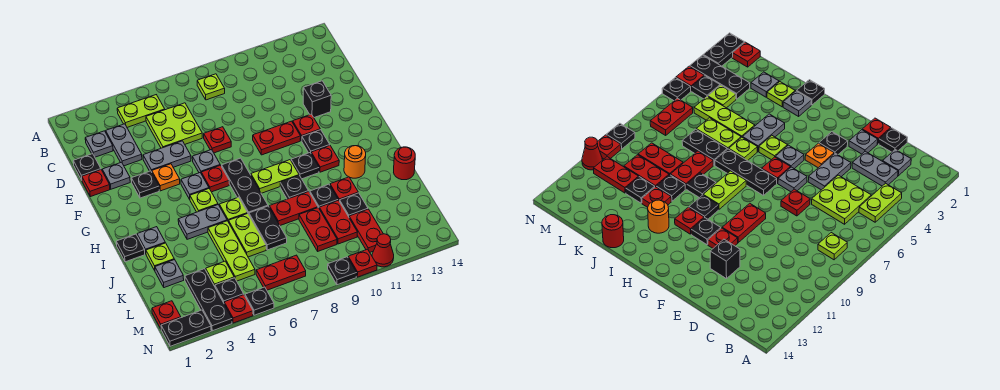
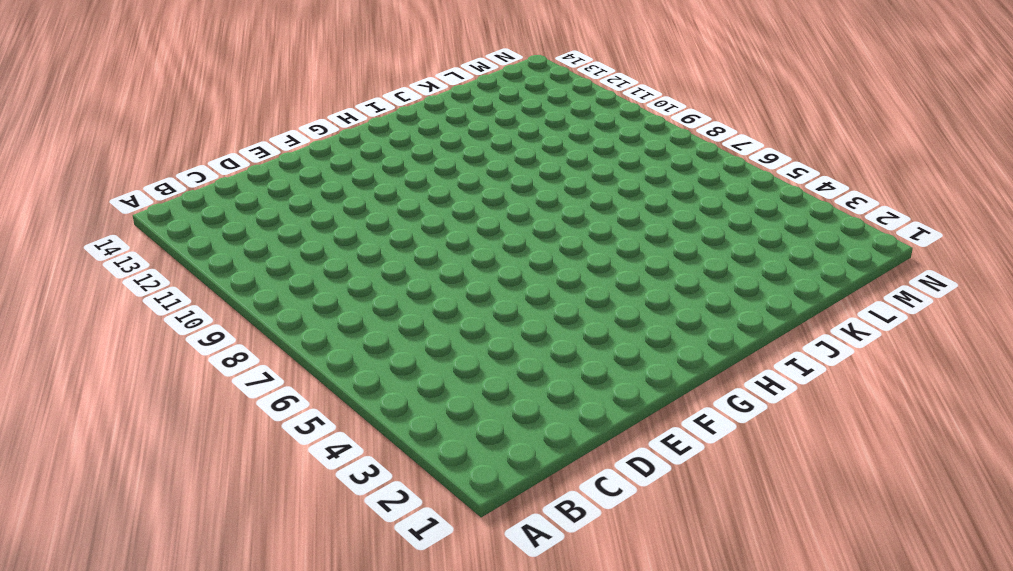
none -> lime plate B4:B5 level 1
none -> lime plate B8 level 1
none -> grey plate C2 level 1
none -> grey plate C3:D3 level 1

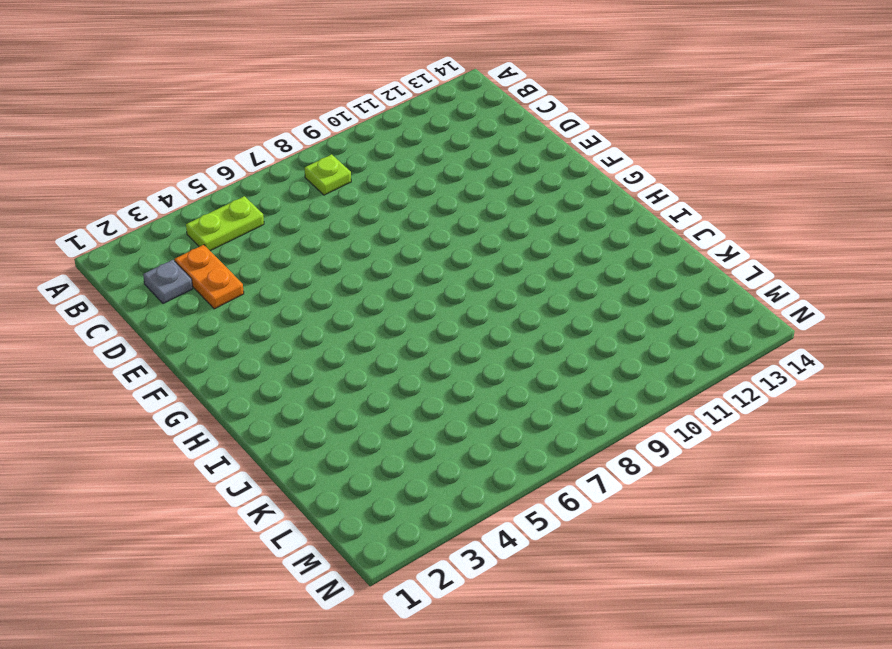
orange plate C3:D3 level 1 -> grey plate C3:D3 level 1
none -> lime plate C5:D6 level 1
none -> black plate D1 level 1
none -> red plate E1 level 1
none -> grey plate E2 level 1

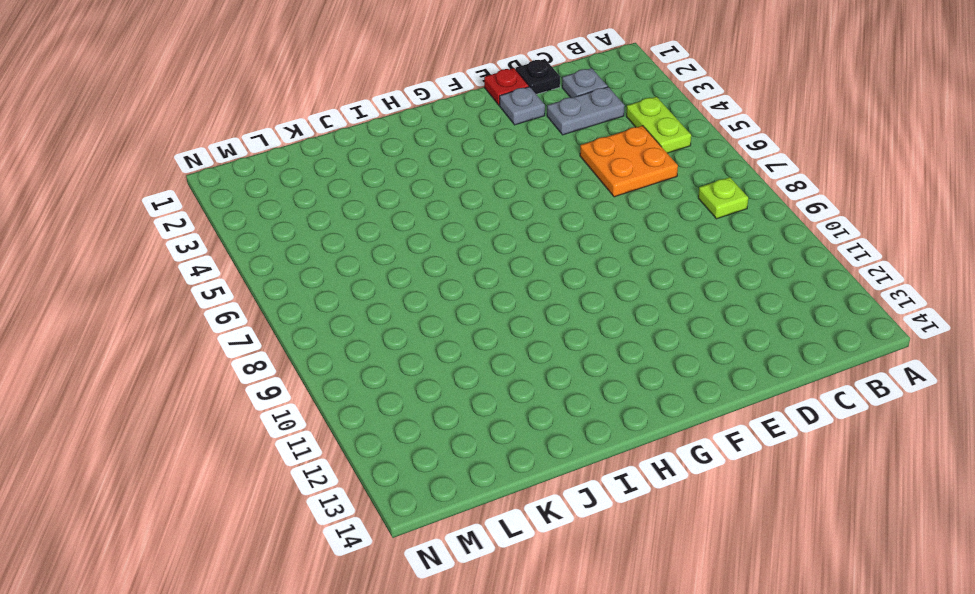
orange plate C5:D6 level 1 -> lime plate C5:D6 level 1
none -> grey plate E4:E5 level 1
none -> red plate E7 level 1
none -> black brick E12 level 1
none -> black plate F3 level 1

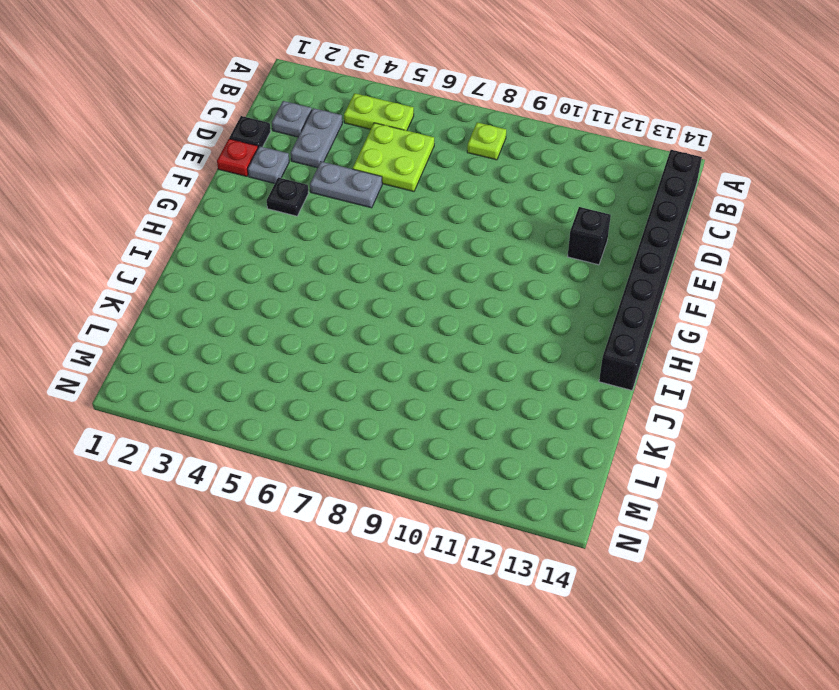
black brick B14:I14 level 1 -> none
none -> red plate E7 level 1
none -> orange plate F4 level 1
none -> grey plate F6 level 1
none -> red plate F9:F10 level 1

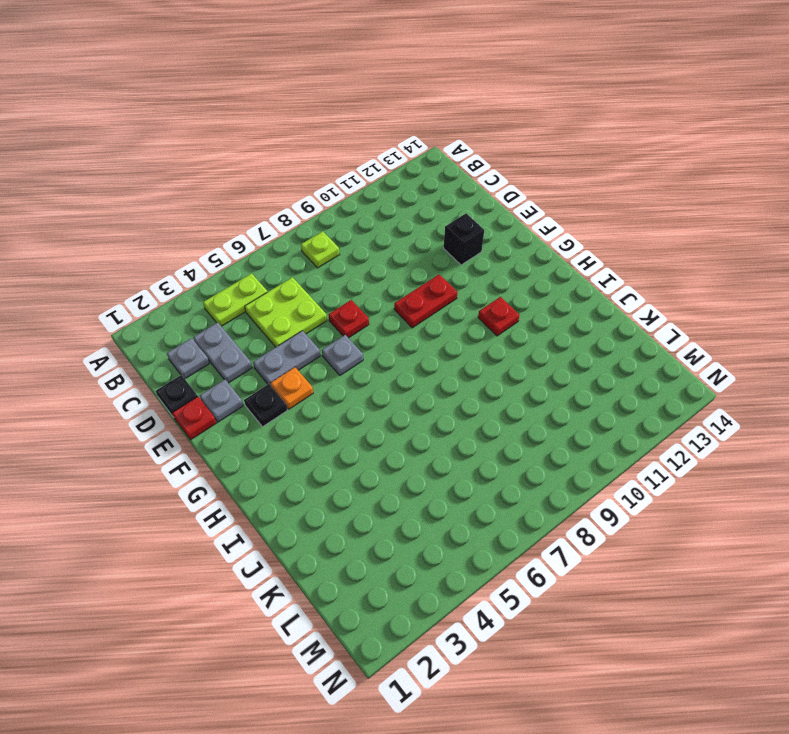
none -> red plate F11 level 1
none -> grey plate G5 level 1
none -> red plate G6 level 1
none -> black plate G7:I7 level 1

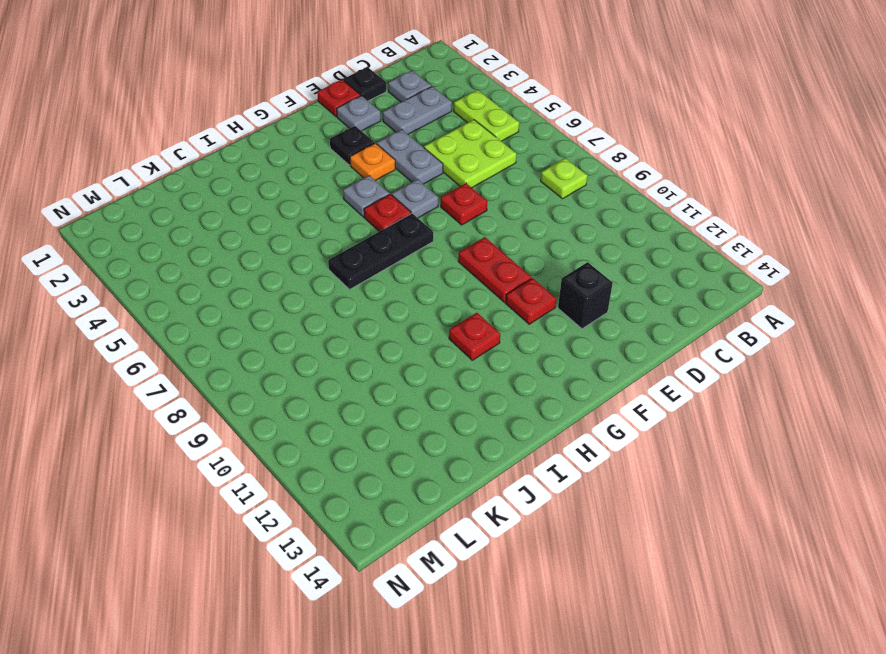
none -> black plate G11 level 1
none -> lime plate H5 level 1
none -> lime plate H8:H9 level 1
none -> black plate H10 level 1

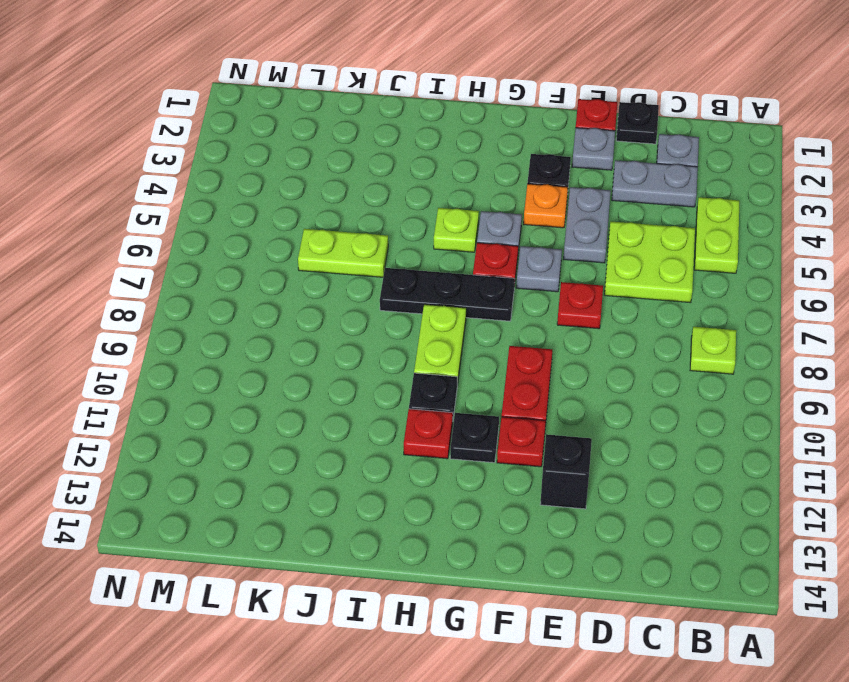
none -> black plate I1 level 1
none -> grey plate I2 level 1
none -> grey plate I4:I5 level 1
none -> lime plate I6 level 1

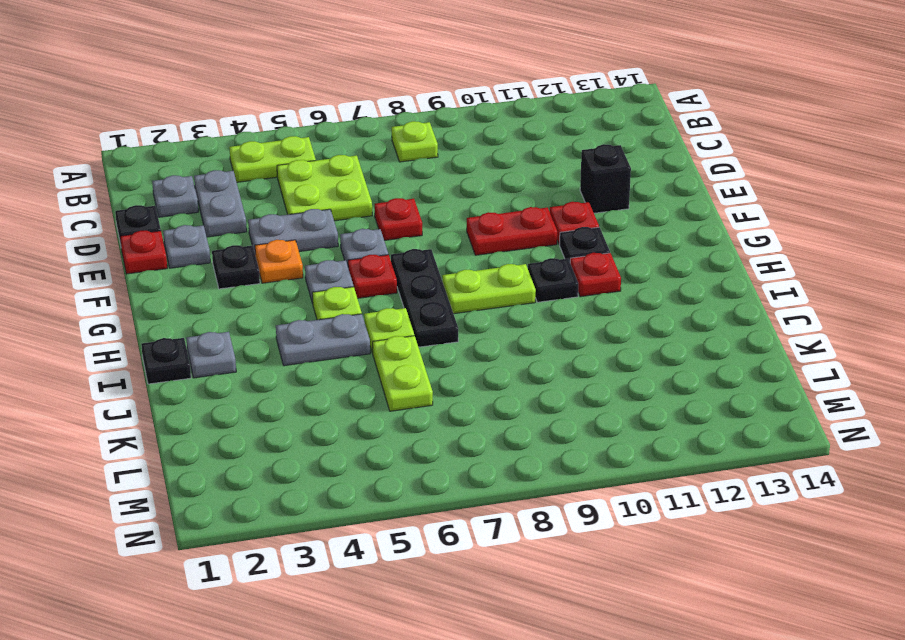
none -> black plate I9 level 1
none -> orange round brick I12 level 1
none -> lime plate J2 level 1
none -> lime plate J5:L5 level 1

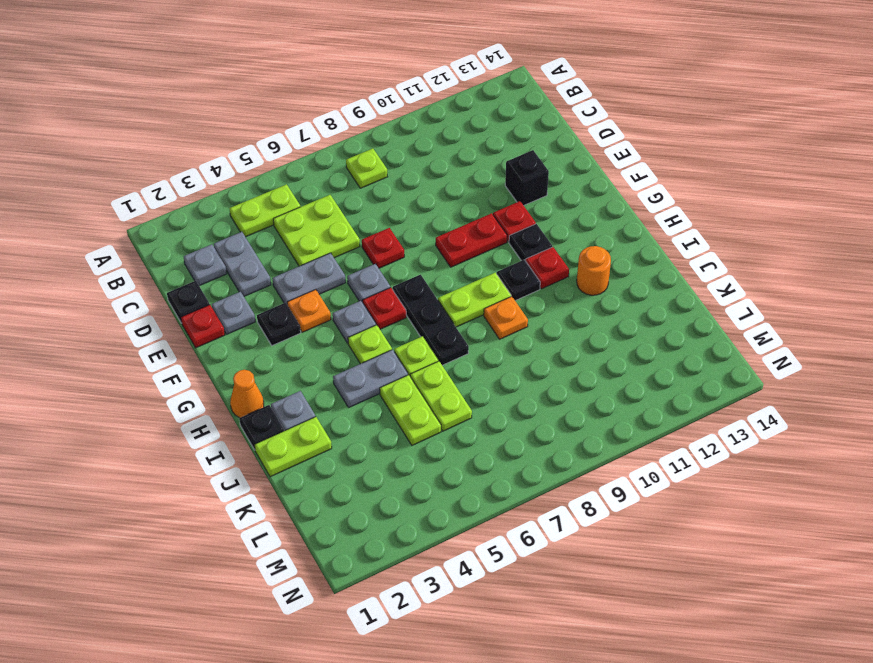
orange cone H1 level 1 -> none
orange plate I9 level 1 -> black plate I9 level 1
lime plate J1:J2 level 1 -> lime plate J2 level 1
lime plate J5:K5 level 1 -> lime plate J5:L5 level 1
none -> black plate J7:K7 level 1
none -> red plate J8:J9 level 1
none -> black plate J10 level 1
none -> red plate J11 level 1

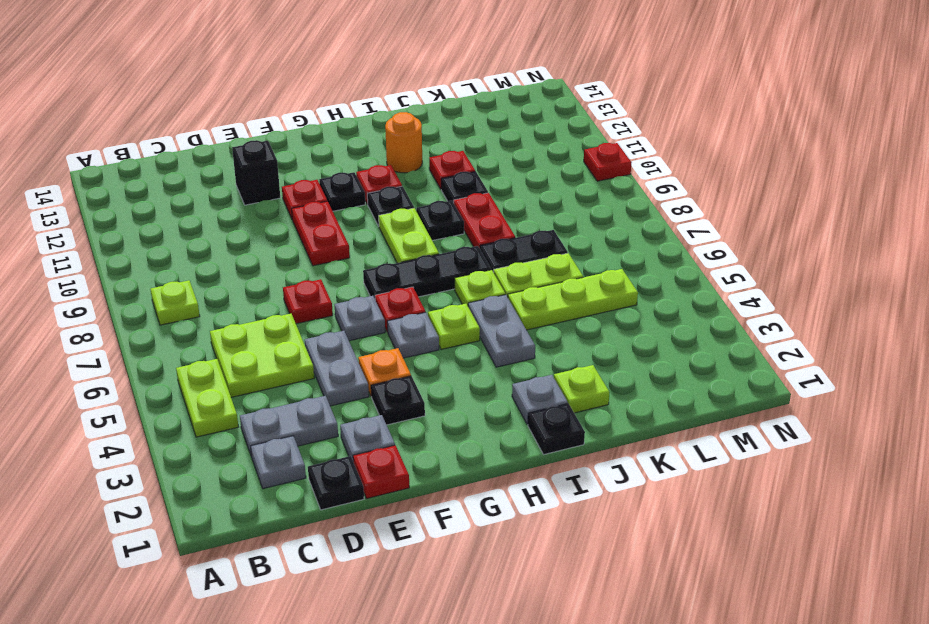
none -> red round brick J14 level 1
none -> grey plate K2 level 1
none -> red plate K9:L9 level 1
none -> red plate K10:L10 level 1

